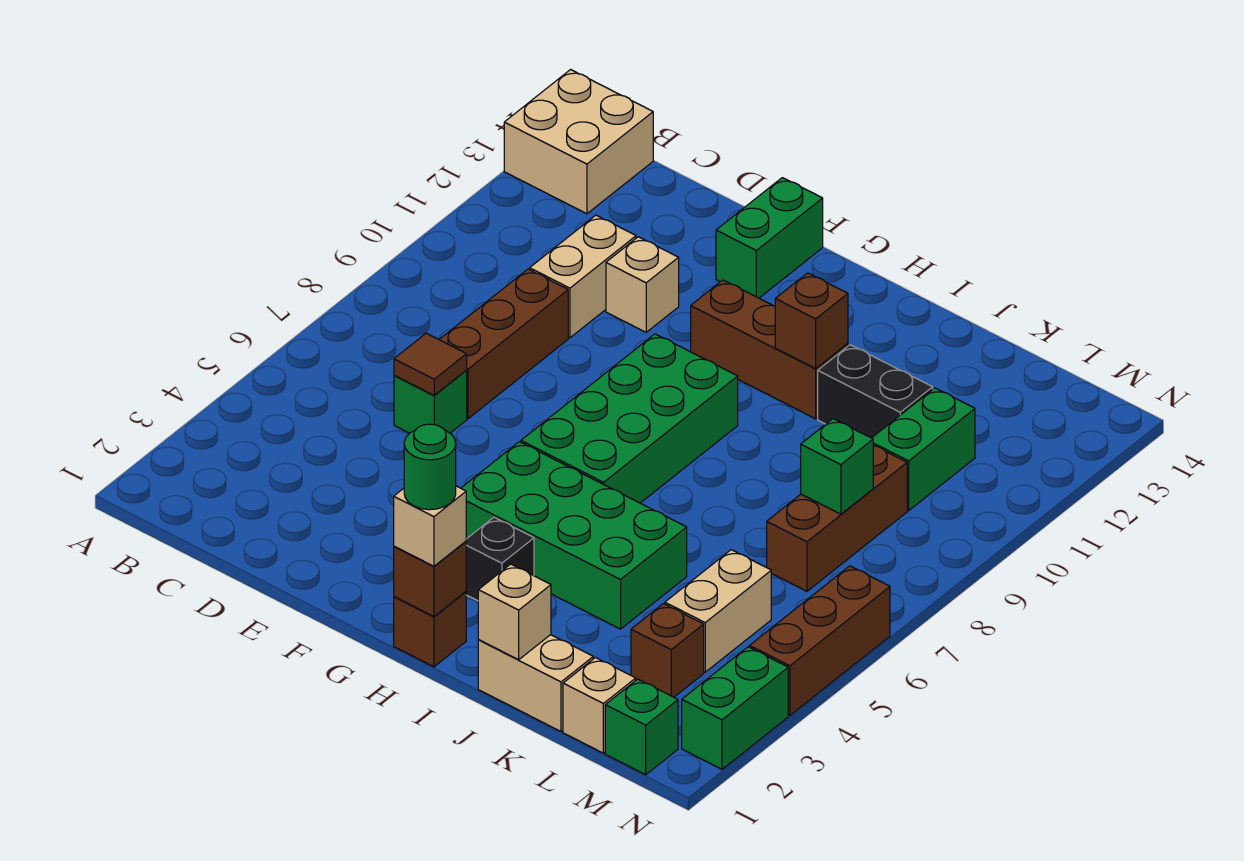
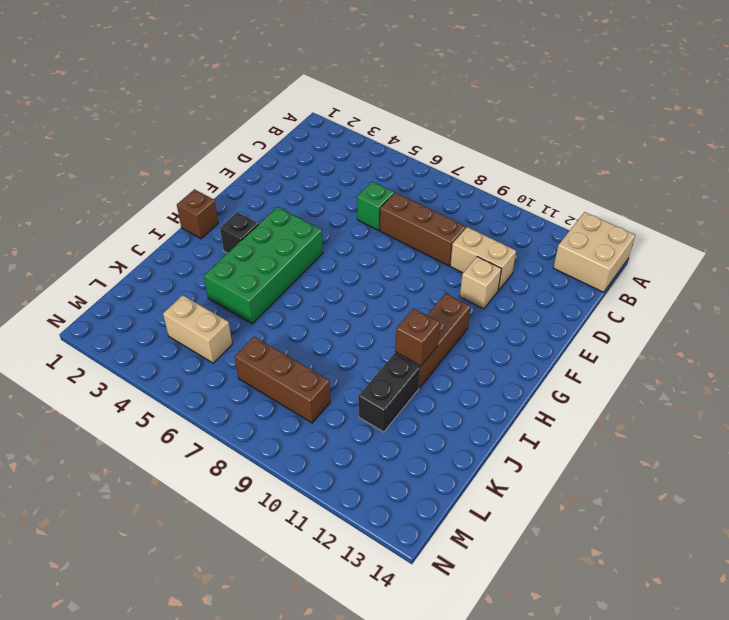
none -> green brick F13:F14 level 1
none -> green brick G6:H9 level 1
none -> tan brick J1:K1 level 1

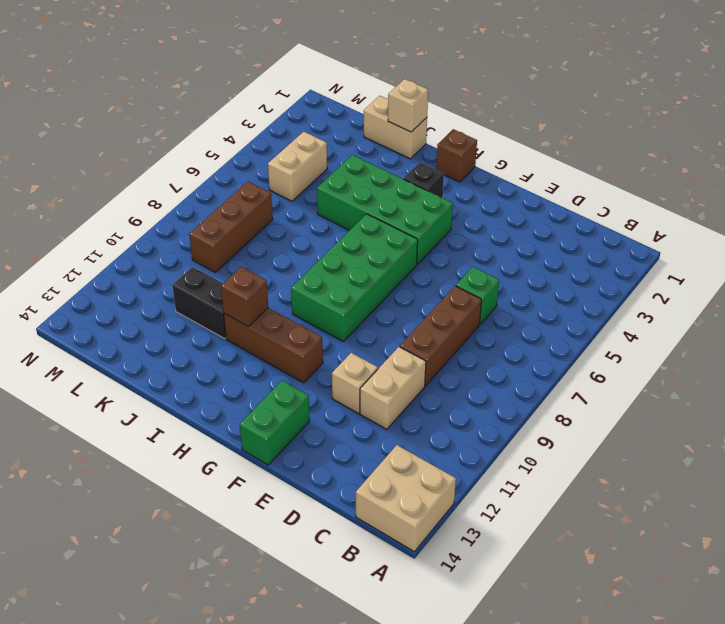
none -> tan brick L1 level 1
none -> brown brick L3 level 1
none -> green brick L10:L11 level 1

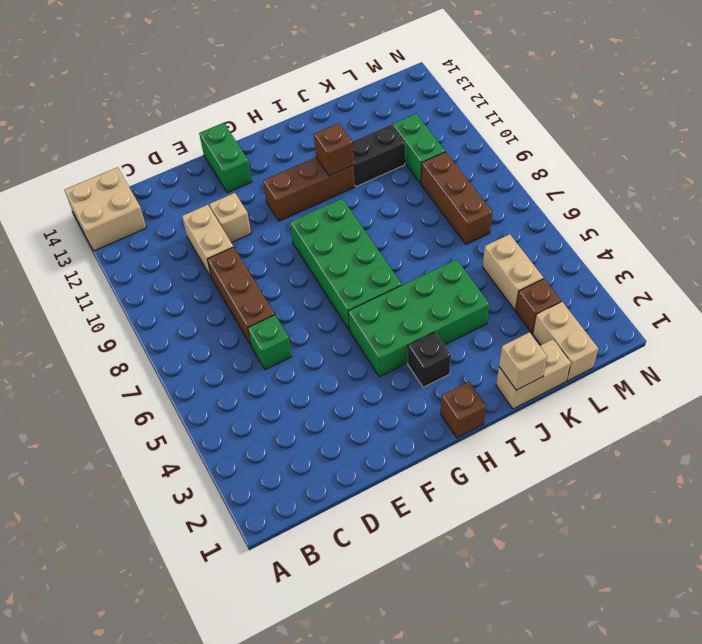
tan brick L1:L2 level 1 -> tan brick L1 level 1
none -> green brick M1 level 1
none -> green brick N2:N3 level 1
none -> brown brick N4:N6 level 1

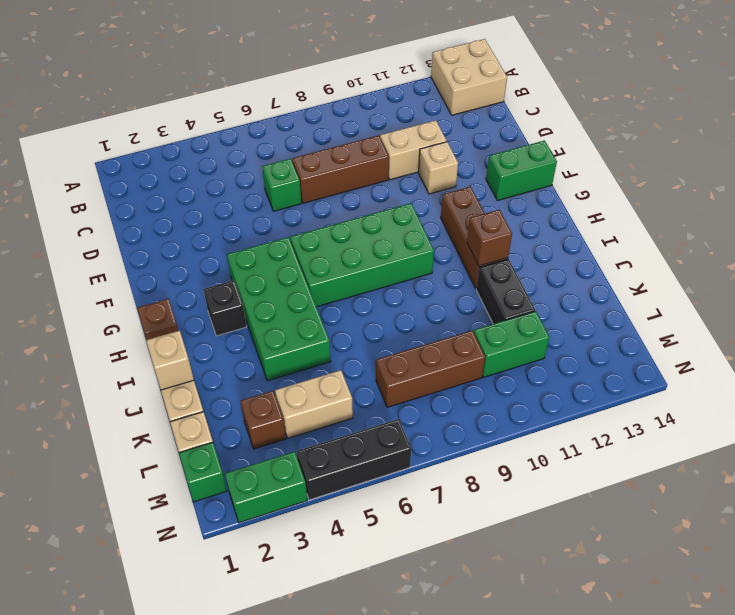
black brick N4:N6 level 1 -> brown brick N4:N6 level 1
none -> brown tile D6 level 2
none -> brown brick H1 level 2
none -> green brick L8 level 2

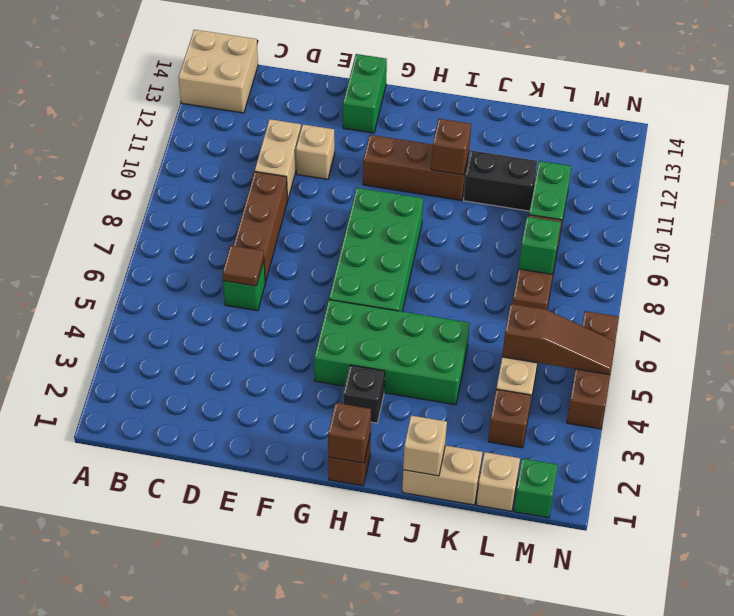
brown slope L5:N5 level 2 top L -> none
none -> green brick N2:N3 level 1
none -> tan brick H1 level 3
none -> green round brick H1 level 4

